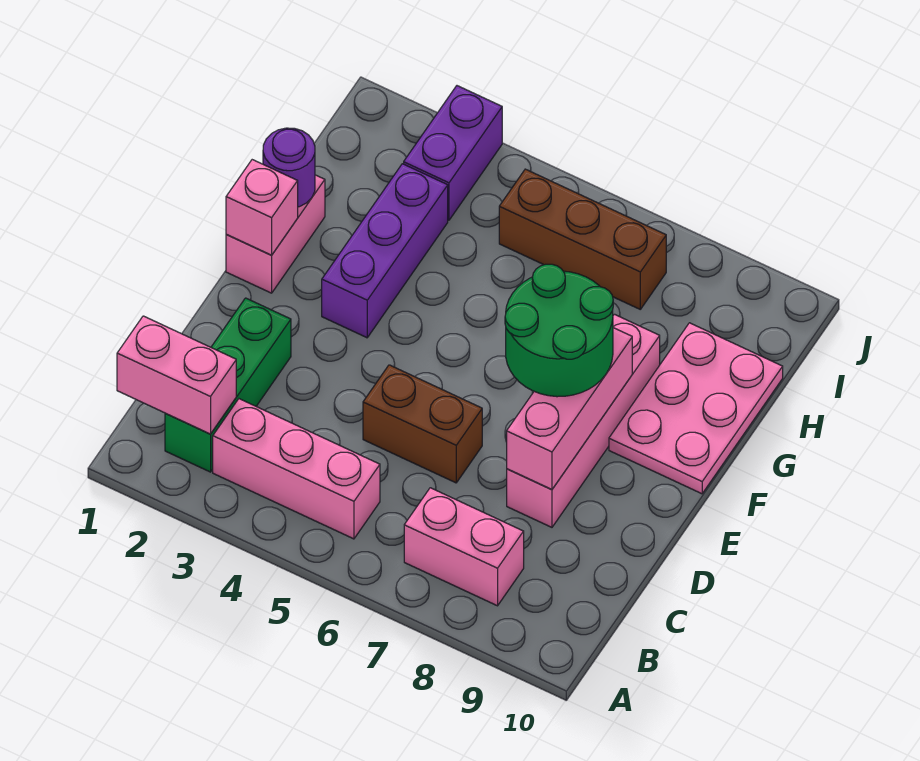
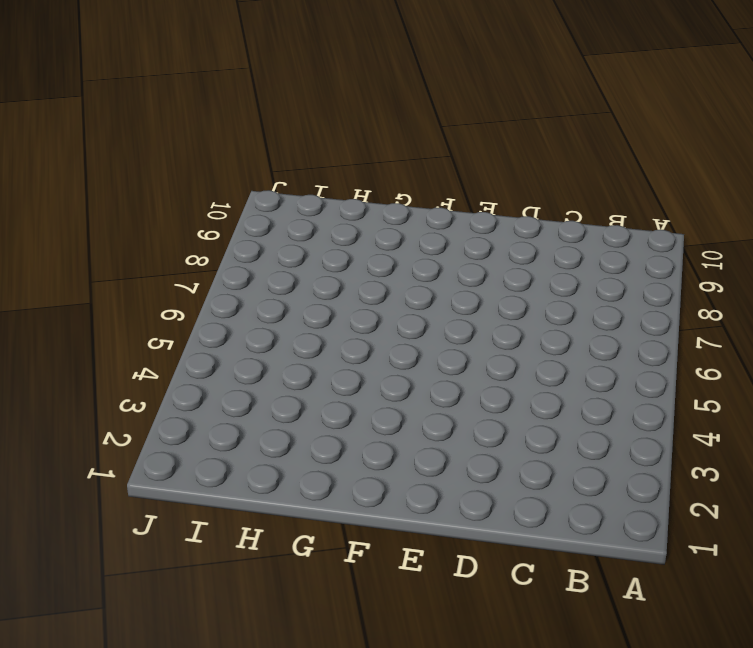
none -> green brick B2:D2 level 1
none -> pink brick B3:B5 level 1
none -> pink brick B7:B8 level 1

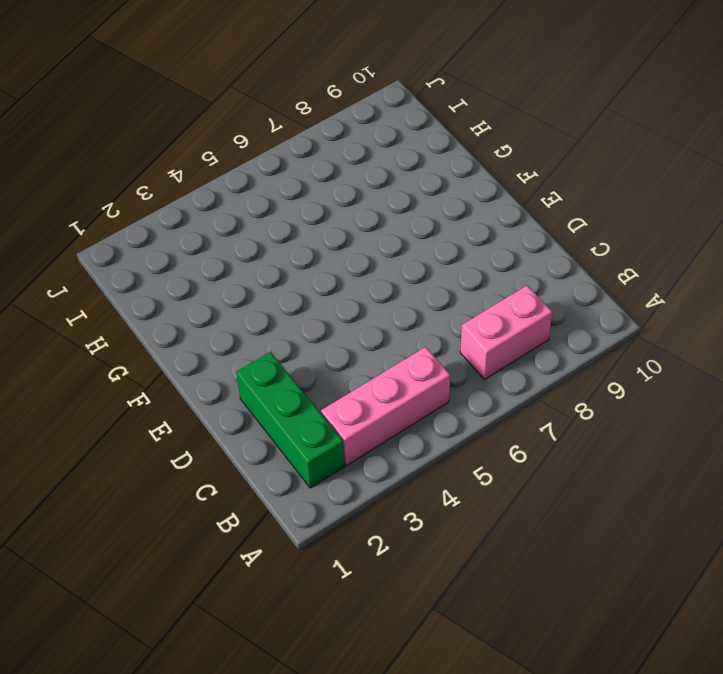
none -> brown brick D5:D6 level 1
none -> pink brick D8:G8 level 1
none -> pink brick F1:G1 level 1

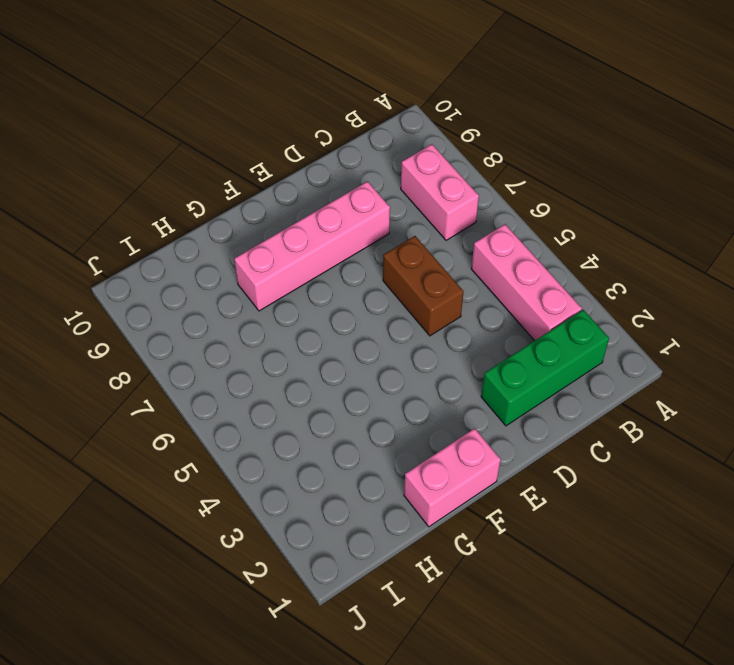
none -> purple brick F3:H3 level 1
none -> pink plate F9:H10 level 1
none -> purple brick I3:J3 level 1

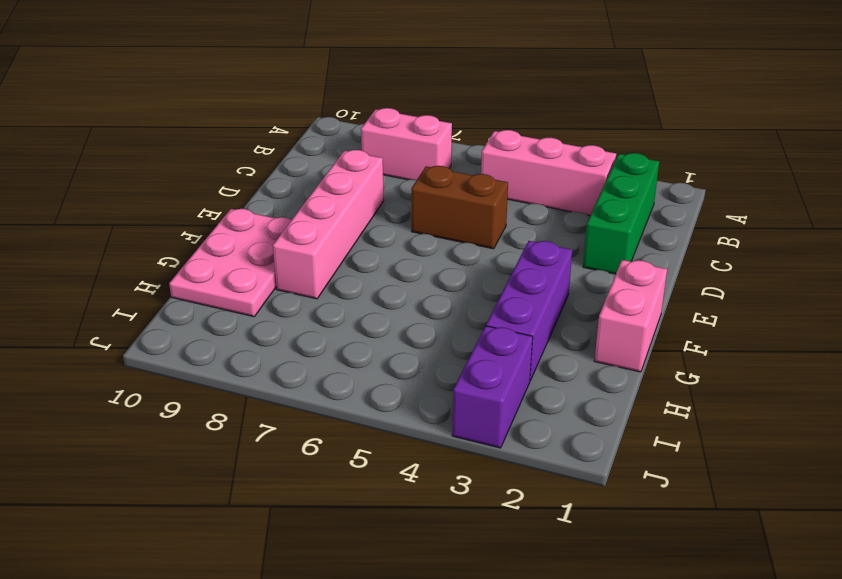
none -> brown brick I5:I7 level 1
none -> pink brick B1:B2 level 2
none -> pink brick D8:F8 level 2

